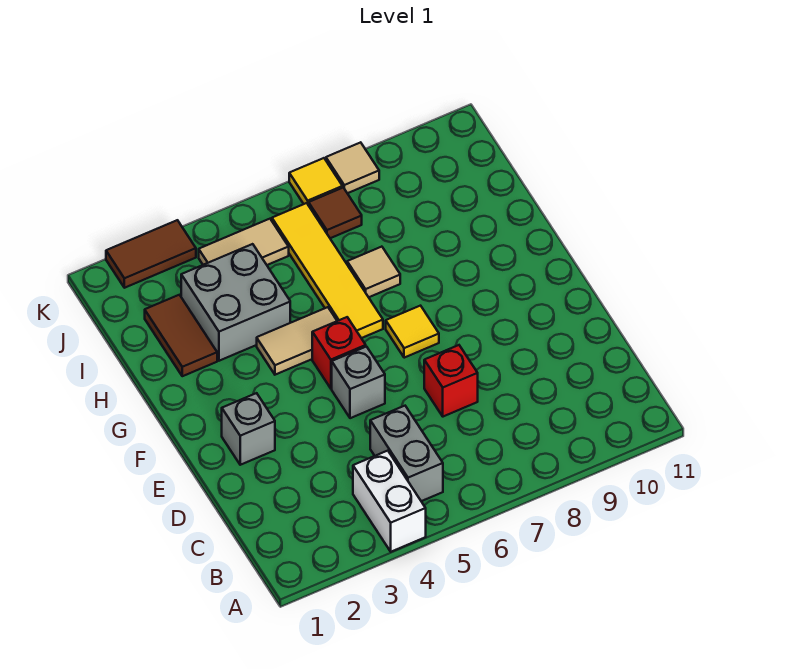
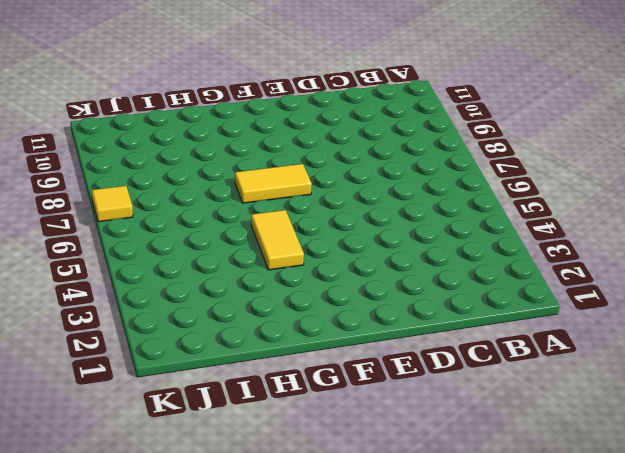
yellow tile F7:G7 level 1 -> yellow tile F7 level 1
yellow tile G4:G5 level 1 -> tan tile G4:G5 level 1
none -> white brick A4:B4 level 1
none -> grey brick B5:C5 level 1
none -> red brick D7 level 1

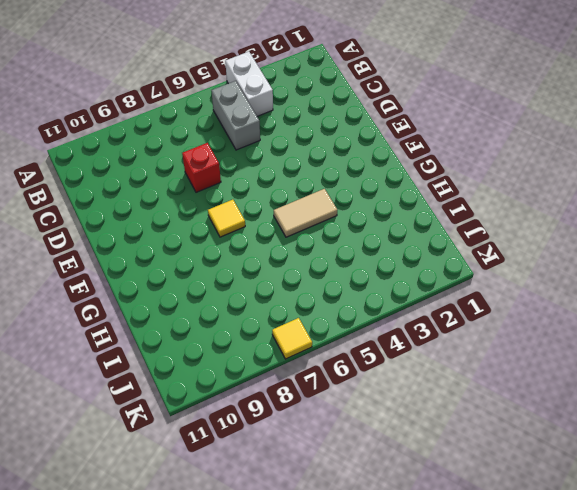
none -> grey brick E2 level 1
none -> grey brick E5 level 1
none -> red brick F5 level 1

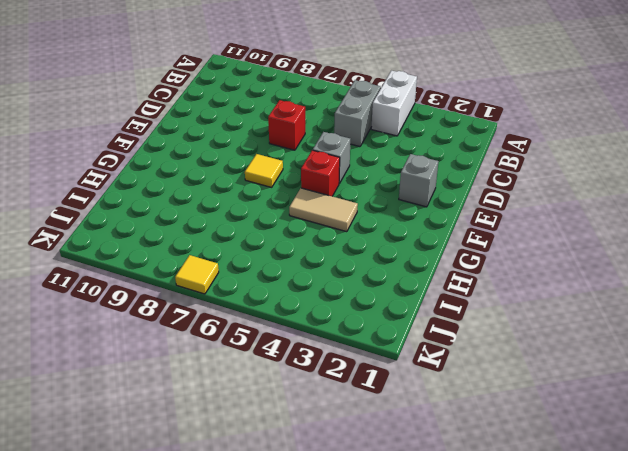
none -> yellow tile G6:J6 level 1
none -> brown tile H2:I2 level 1
none -> grey brick H3:I4 level 1

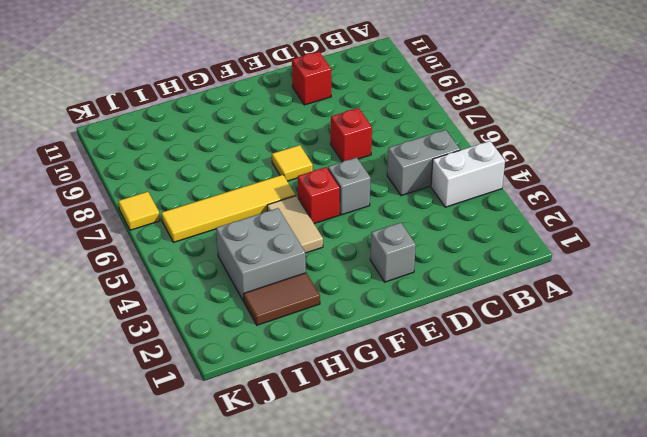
red brick D10 level 1 -> none
none -> tan tile H7 level 1
none -> tan tile J4:J5 level 1
none -> brown tile J7 level 1

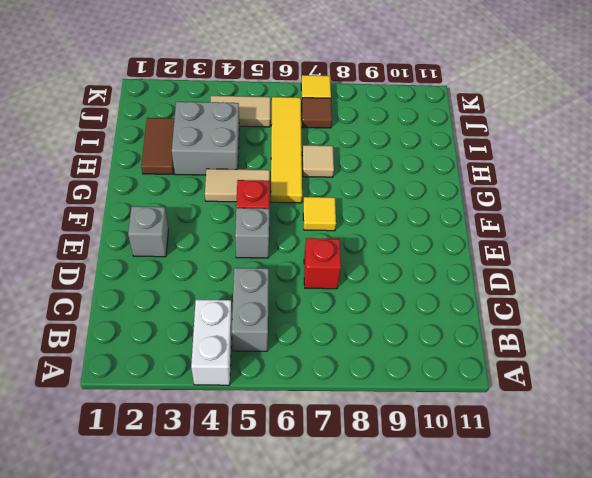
none -> brown tile K2:K3 level 1
none -> tan tile K8 level 1

